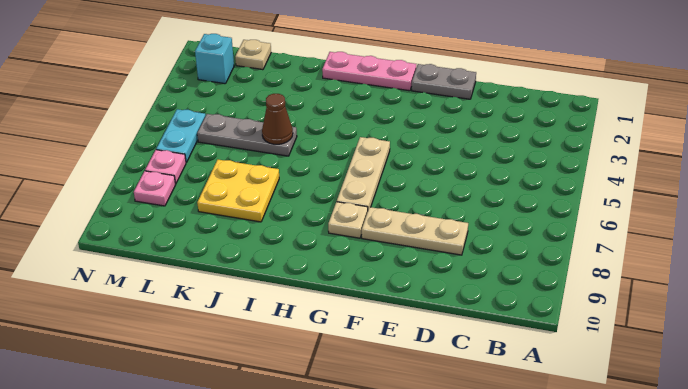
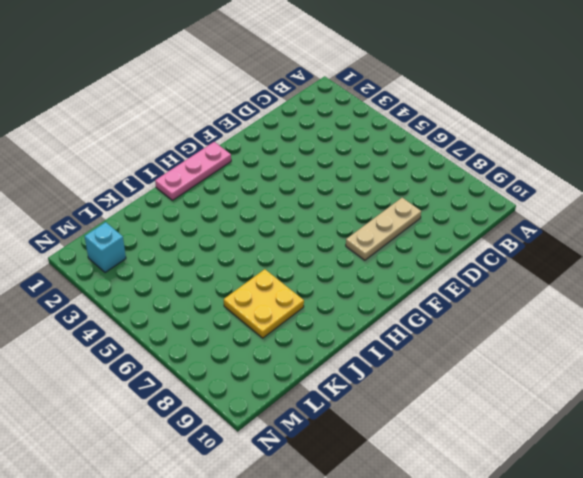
none -> grey plate E1:F1 level 1
none -> tan plate G5:G7 level 1
none -> tan plate G8 level 1

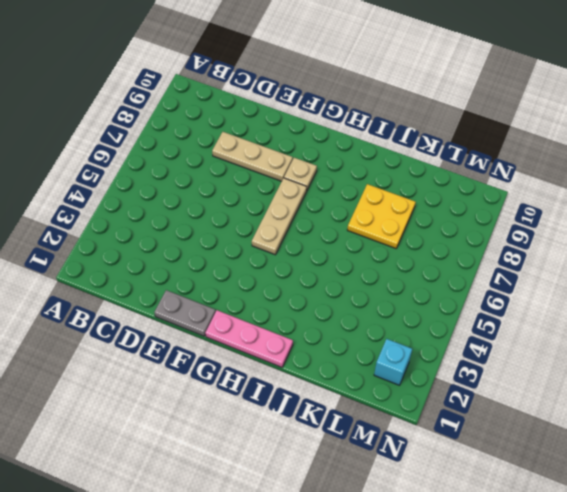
none -> grey plate J5:L5 level 1
none -> tan plate L1 level 1
none -> cyan plate M5:M6 level 1

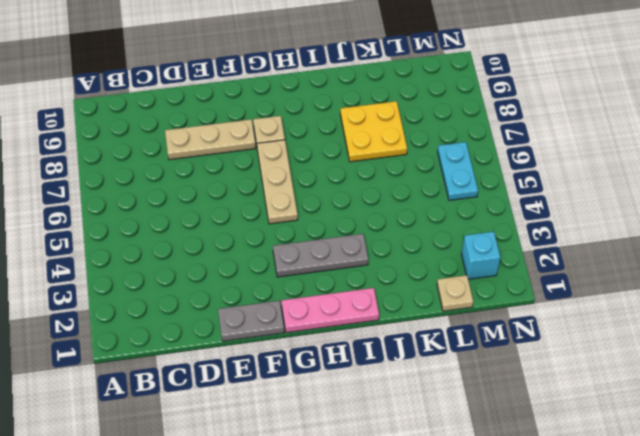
grey plate G3:I3 level 1 -> grey plate J5:L5 level 1
none -> pink plate M7 level 1
none -> pink plate M8 level 1
none -> brown cone J5 level 2

